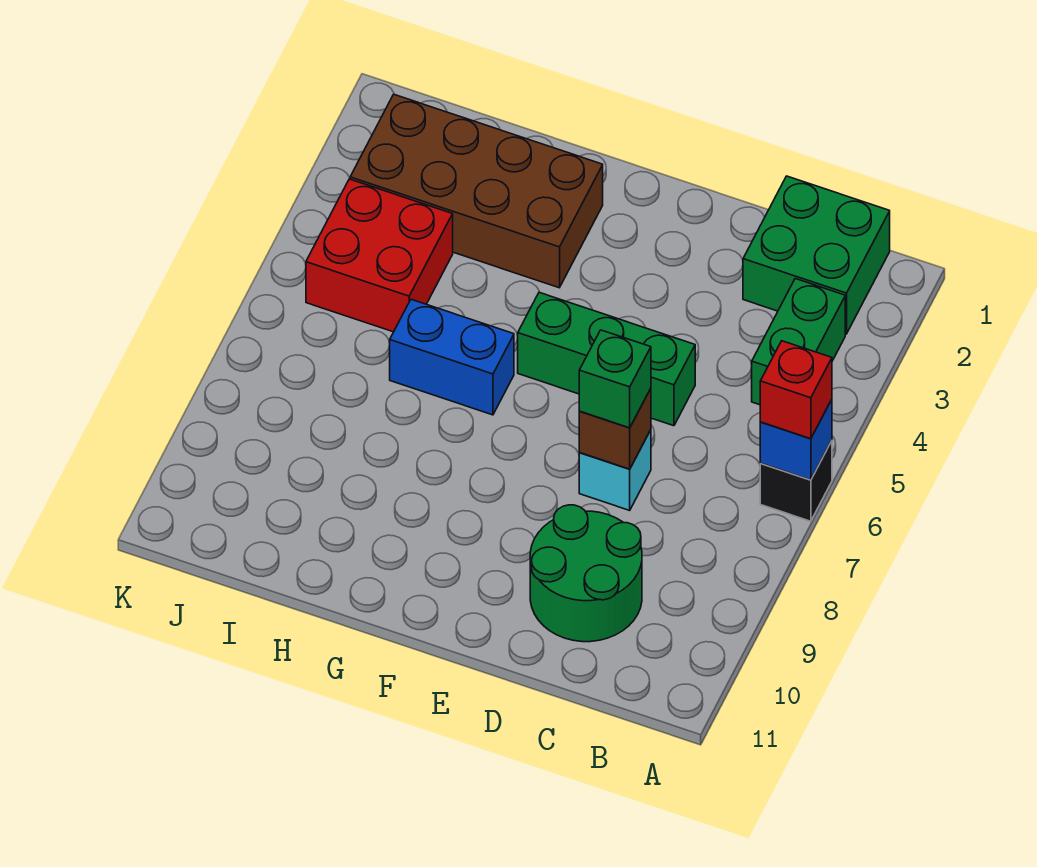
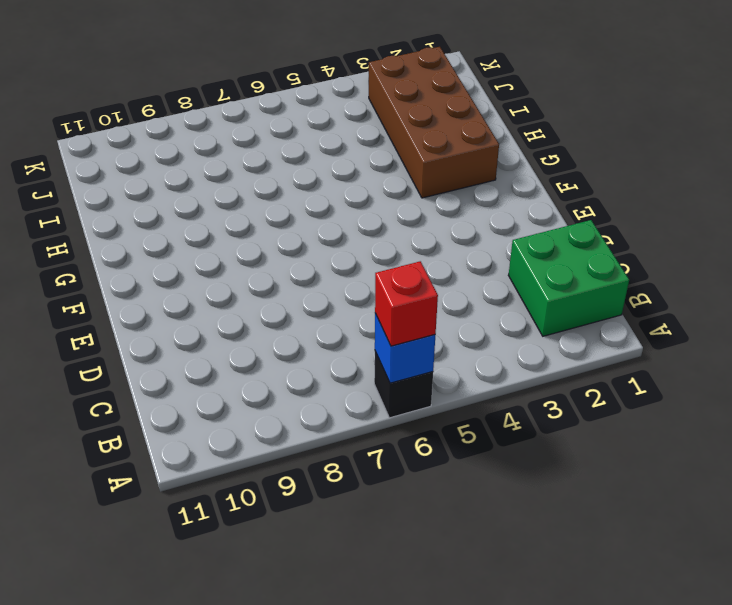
none -> green brick B3:B4 level 1
none -> green round brick C9:D10 level 1
none -> green brick D5:F5 level 1

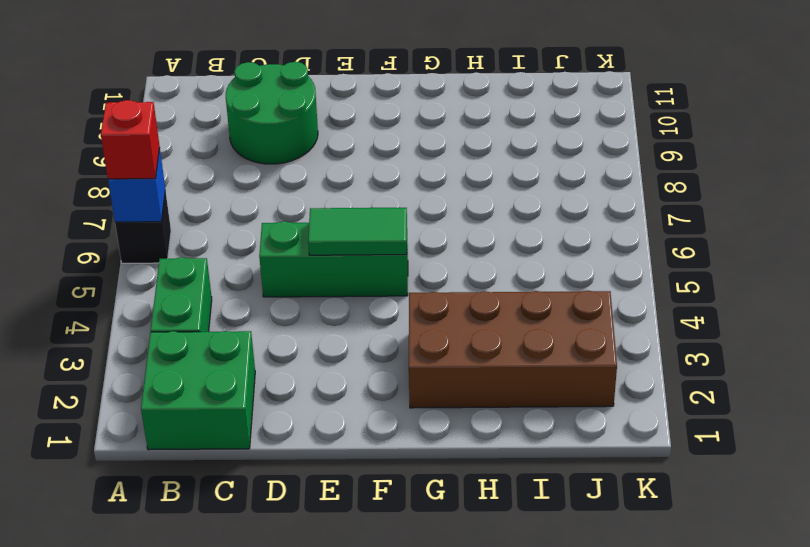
green tile E5:F5 level 2 -> none
none -> cyan brick D7 level 1
none -> blue brick G6:H6 level 1
none -> red brick I4:J5 level 1

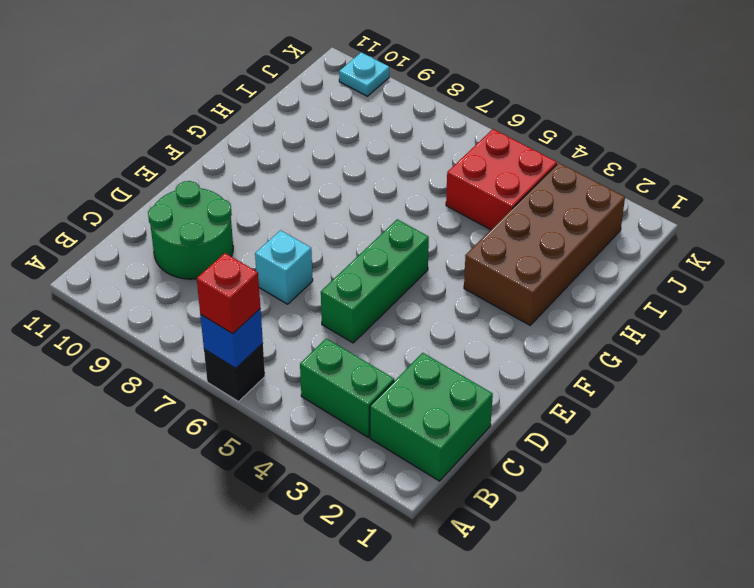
cyan plate K10 level 1 -> none
none -> blue brick G6:H6 level 1
none -> brown brick D7 level 2
none -> green brick D7 level 3

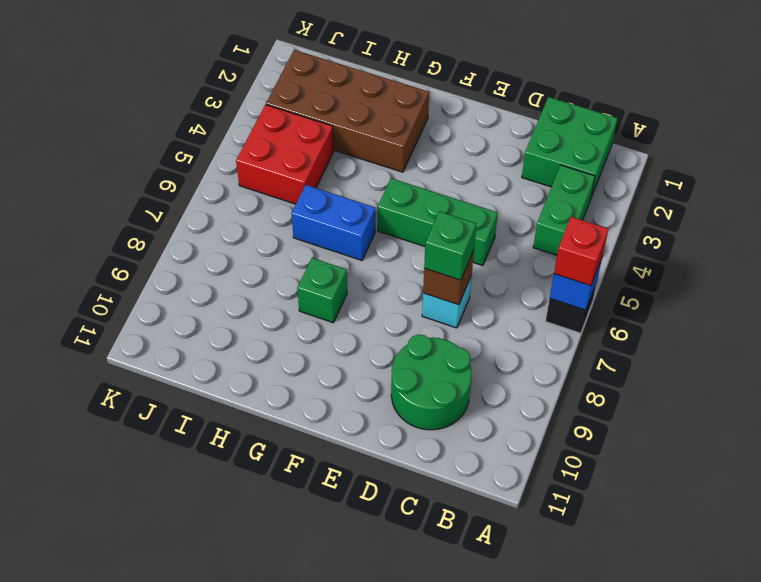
green brick G8 level 1 -> none

